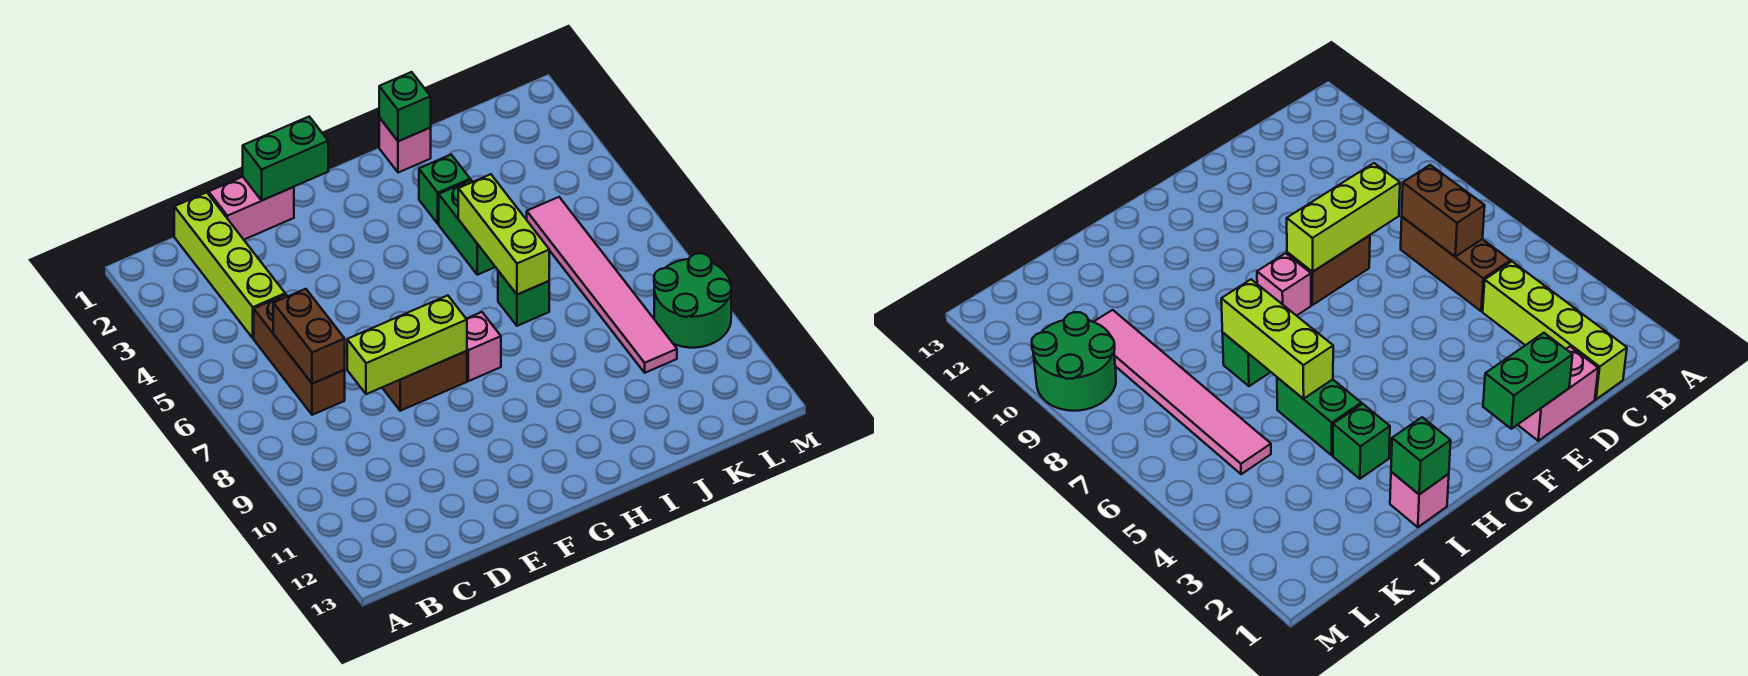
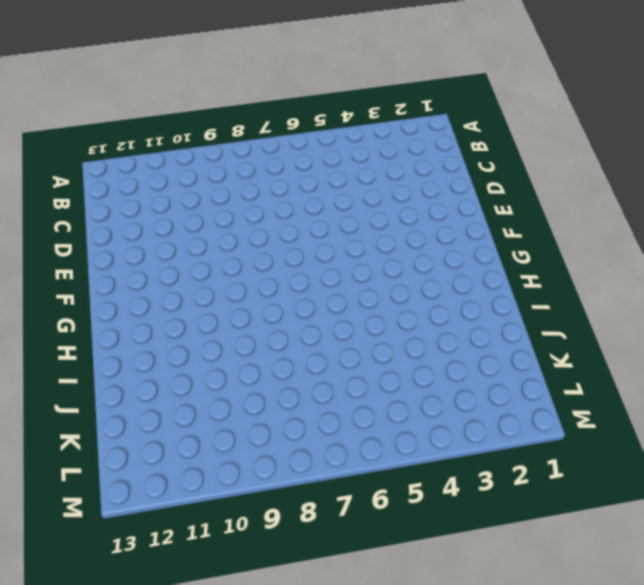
none -> lime brick C1:C4 level 1
none -> brown brick C5:C7 level 1
none -> pink brick D1:E1 level 1

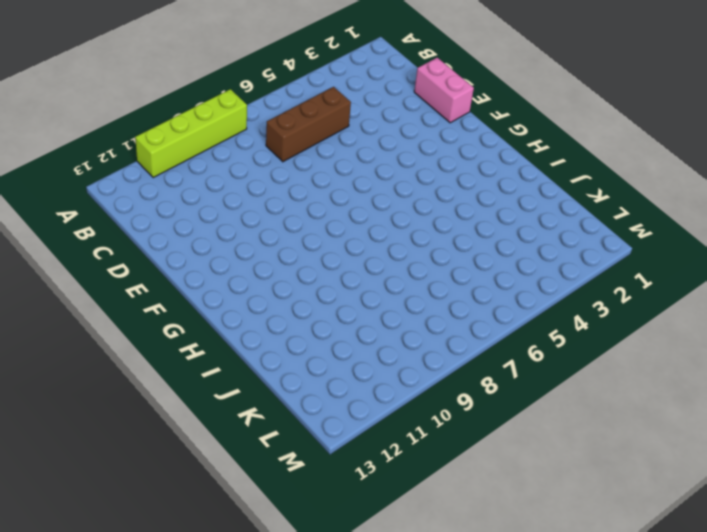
lime brick A8:A11 level 1 -> lime brick C1:C4 level 1
none -> brown brick E8:F8 level 1
none -> pink brick G8 level 1
none -> pink brick I1 level 1

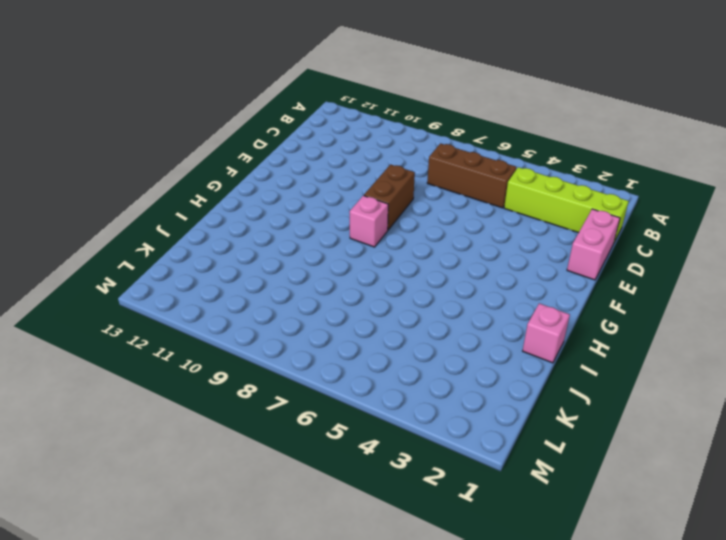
none -> green brick I3 level 1
none -> green brick I4:I5 level 1
none -> green brick I7 level 1

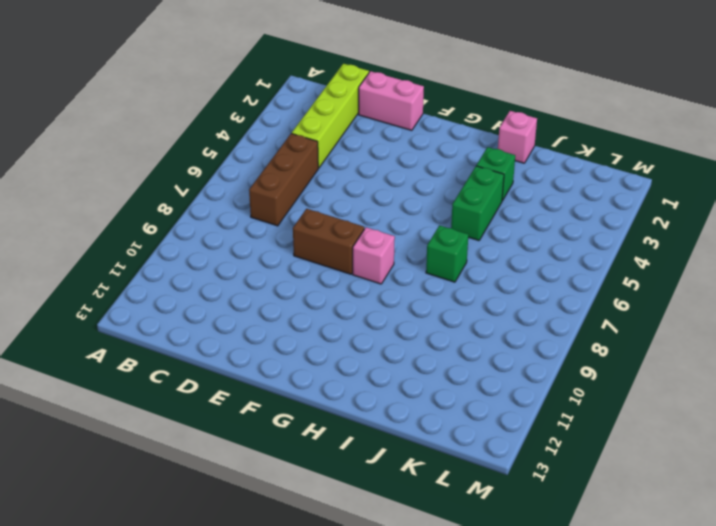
none -> pink tile K5:K10 level 1
none -> green round brick L9:M10 level 1
none -> brown brick C6:C7 level 2

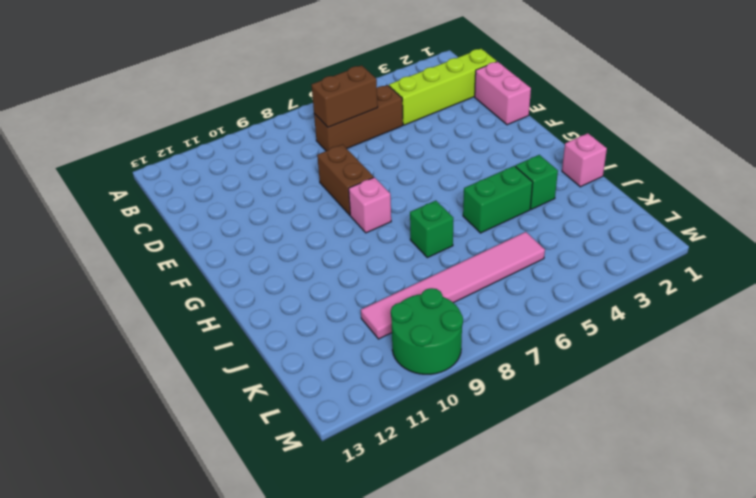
none -> lime brick D8:F8 level 2
none -> green brick E1:F1 level 2
none -> green brick I1 level 2

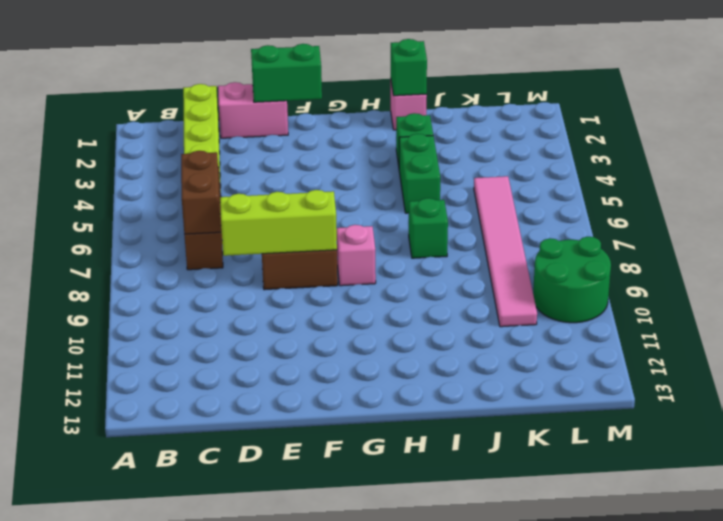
none -> lime brick I5:I7 level 2

